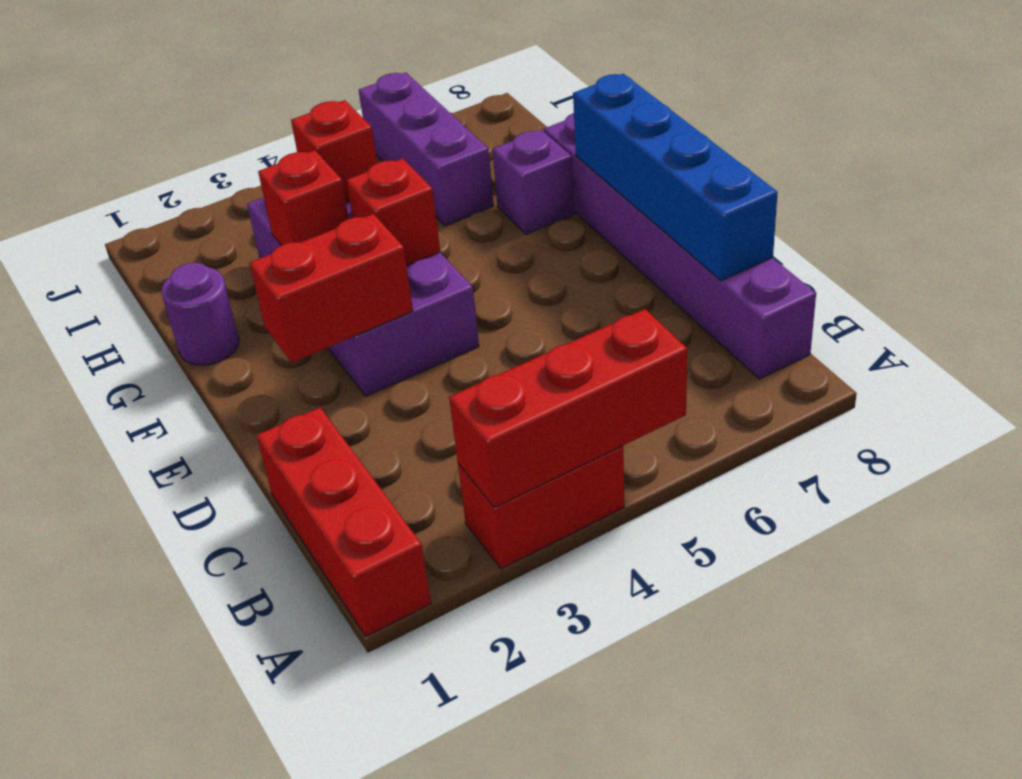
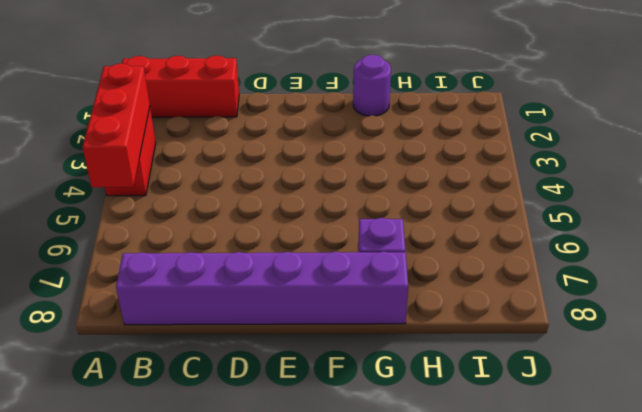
none -> purple brick E3:H4 level 1
none -> purple brick H6:J6 level 1
none -> blue brick C8:F8 level 2

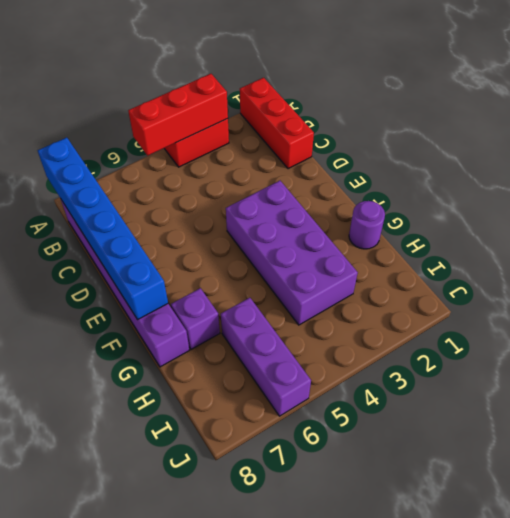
blue brick A8:F8 level 2 -> blue brick C8:F8 level 2
none -> red brick E2:E3 level 2
none -> red brick F4 level 2
none -> red brick G3 level 2

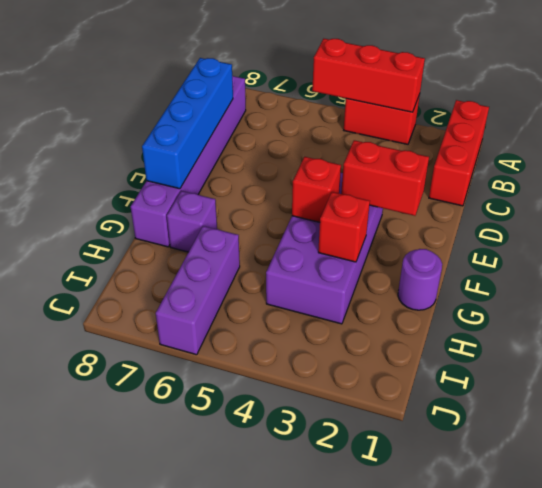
none -> red brick H4 level 2

